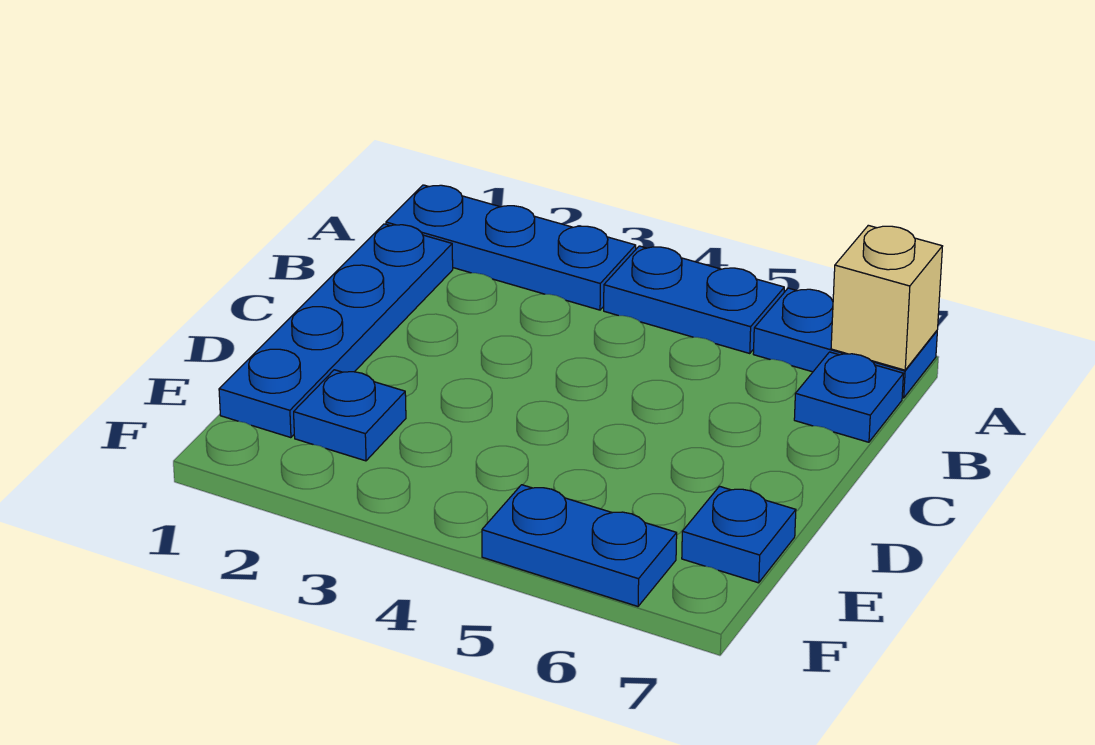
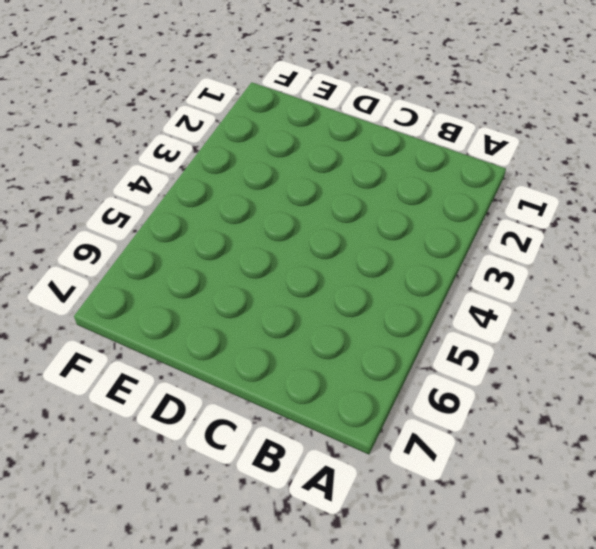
none -> blue plate A1:A3 level 1
none -> blue plate A4:A5 level 1

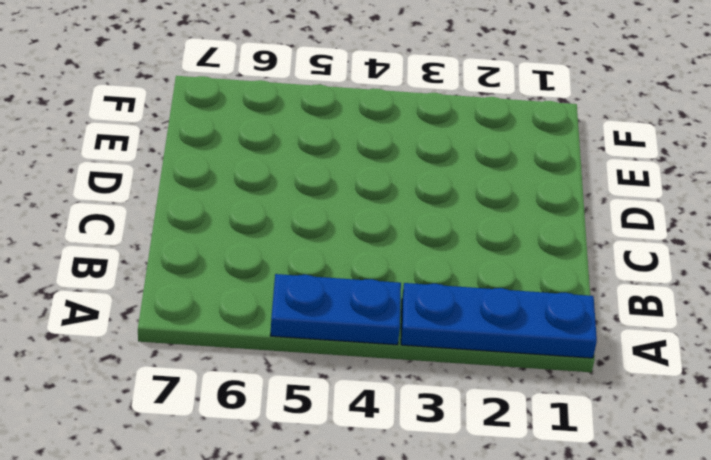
none -> blue plate A6:A7 level 1
none -> blue plate B1:E1 level 1

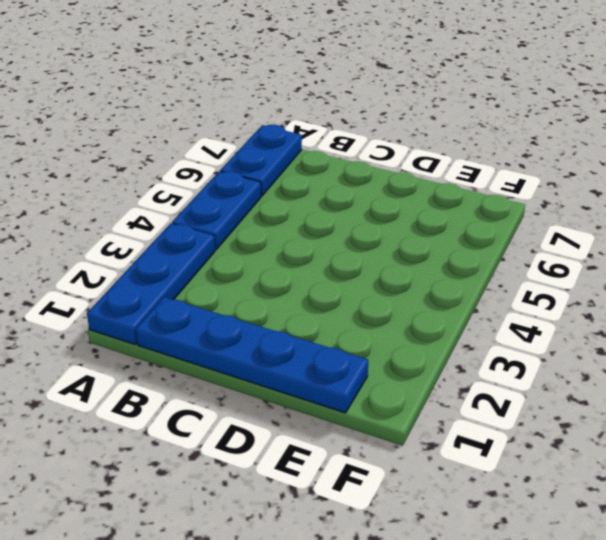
none -> blue plate B7 level 1
none -> blue plate E2 level 1

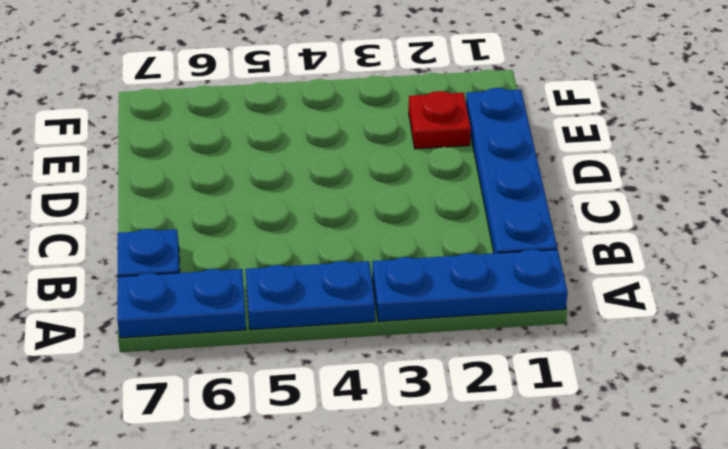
red plate E2 level 1 -> blue plate E2 level 1
none -> blue plate E7 level 1
none -> blue plate F5:F6 level 1

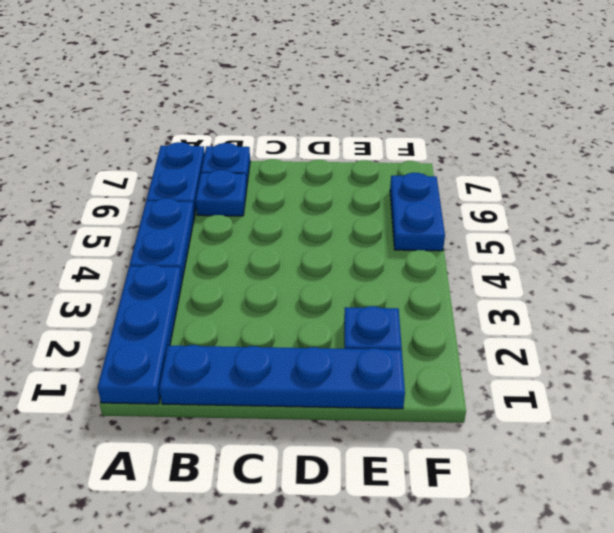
blue plate B6 level 1 -> blue plate E7 level 1
none -> tan brick A7 level 2

